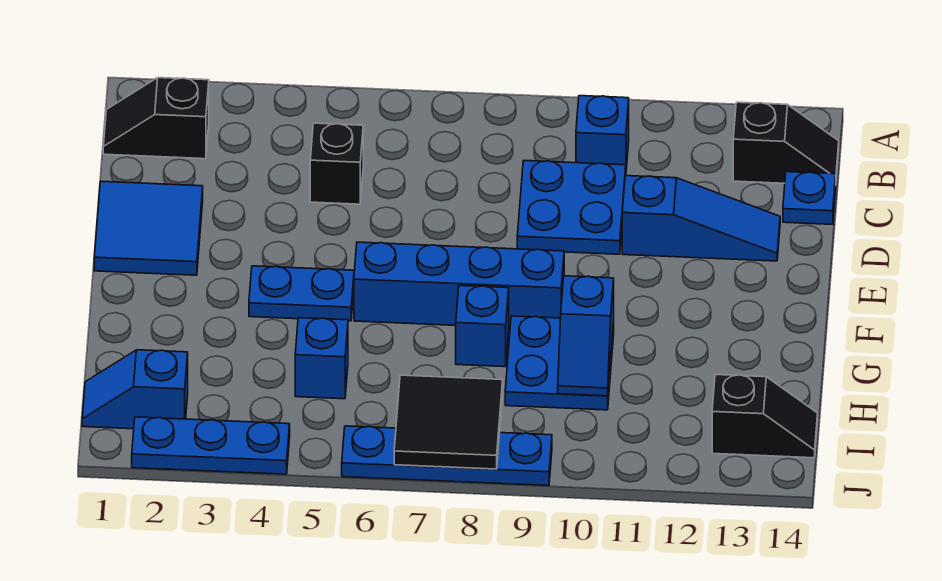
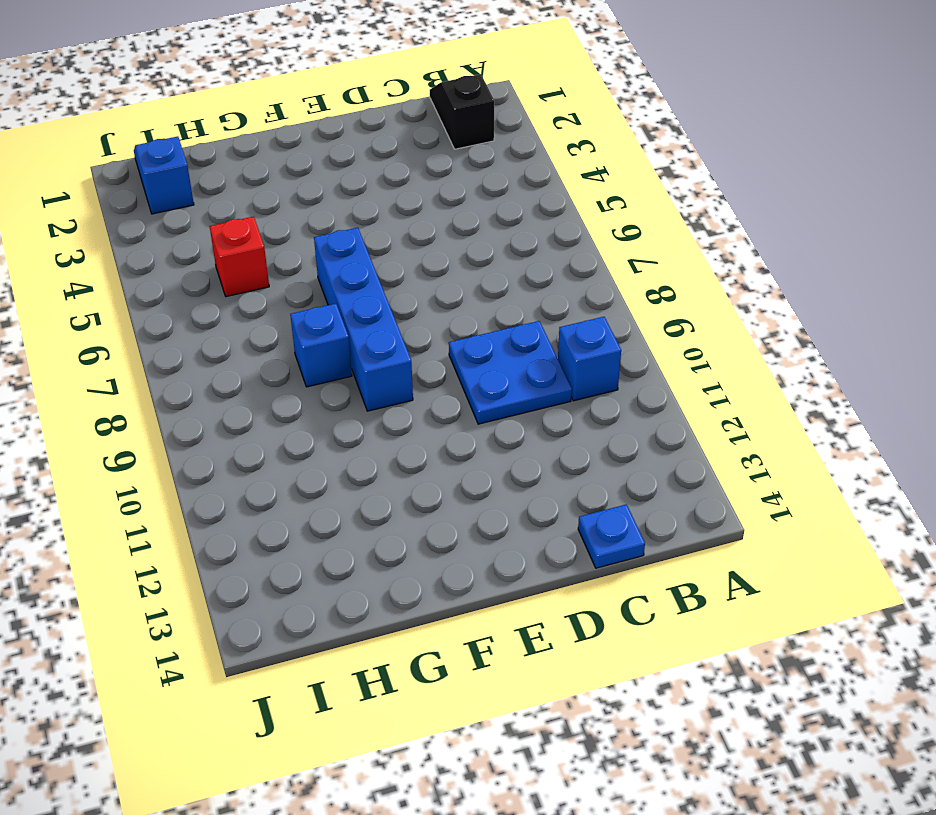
red brick H5 level 1 -> blue brick H5 level 1
none -> black slope B13:B14 level 1 top 13
none -> black brick C5 level 1
none -> blue tile D1:E2 level 1

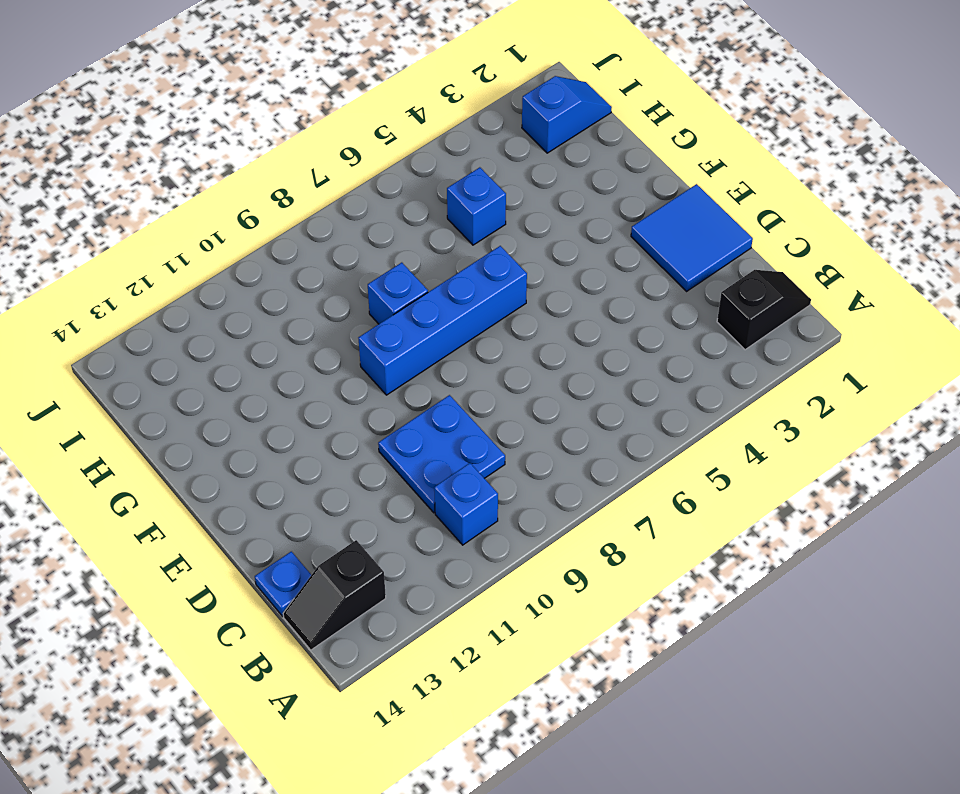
none -> black brick C5 level 1
none -> blue slope D11:D13 level 1 top 11
none -> blue plate F4:F5 level 1

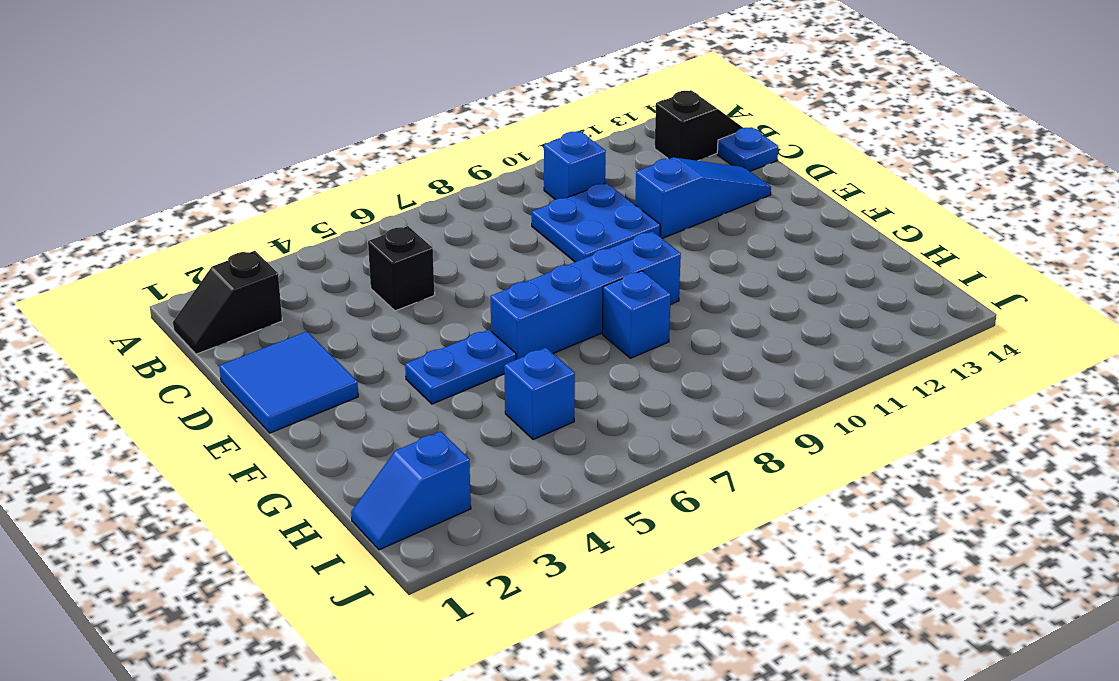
none -> blue plate G9:H10 level 1
none -> black slope I13:I14 level 1 top 13
none -> blue plate J2:J4 level 1

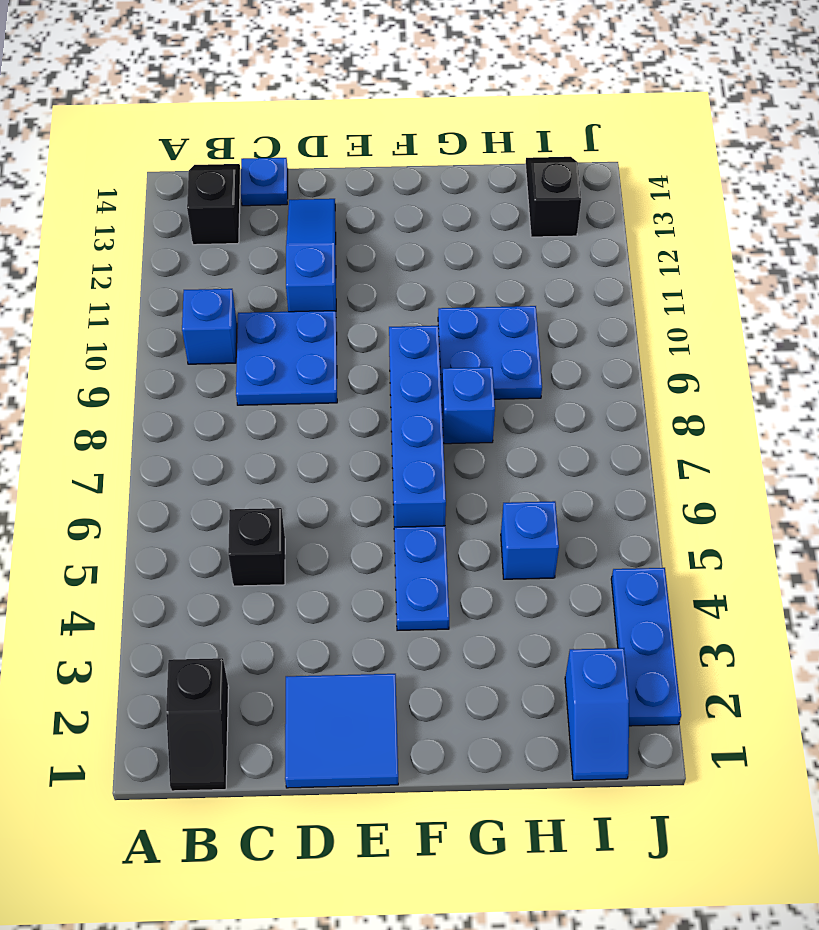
none -> blue plate J6:J9 level 1
none -> blue slope G10:H10 level 2 top G
none -> black tile I7:J8 level 2

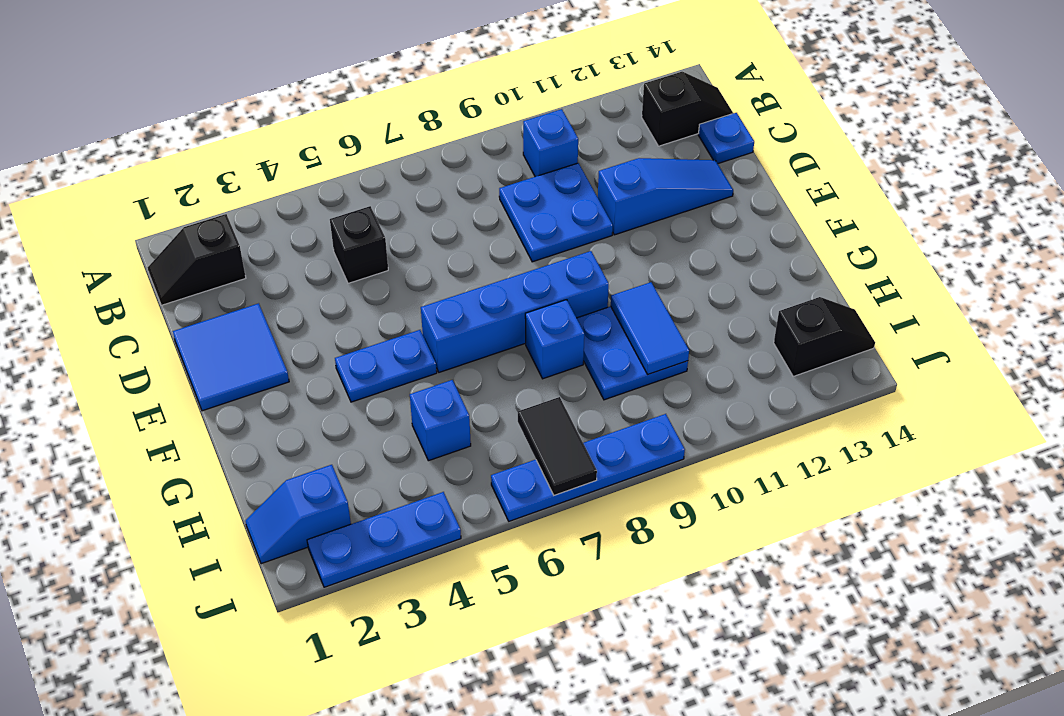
blue tile G10:H10 level 2 -> blue slope G10:H10 level 2 top G
black tile I7:J7 level 2 -> black tile I7:J8 level 2

